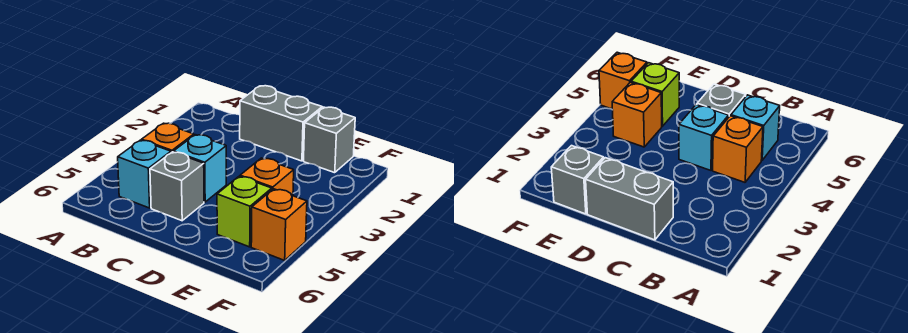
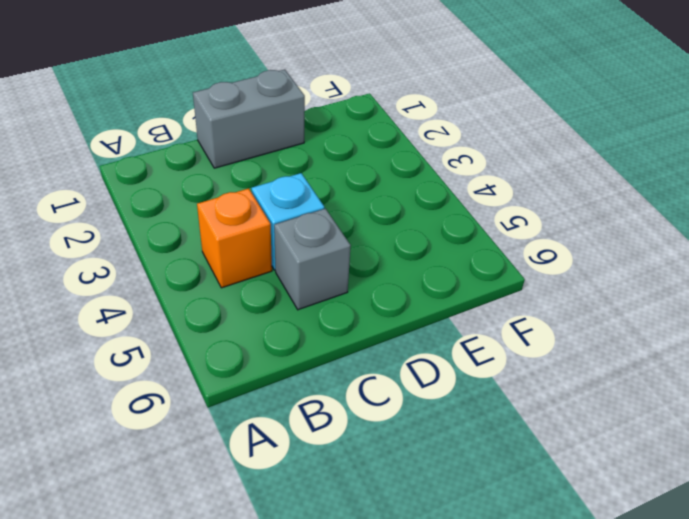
none -> cyan brick B5 level 1
none -> grey brick E1 level 1

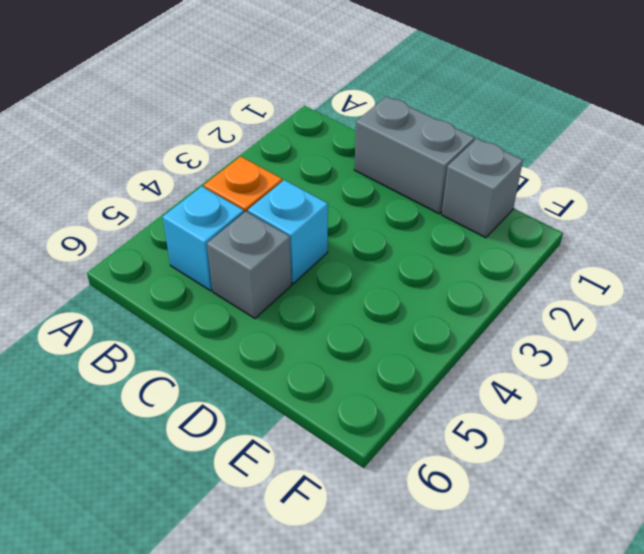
none -> orange brick E4 level 1
none -> lime brick E5 level 1

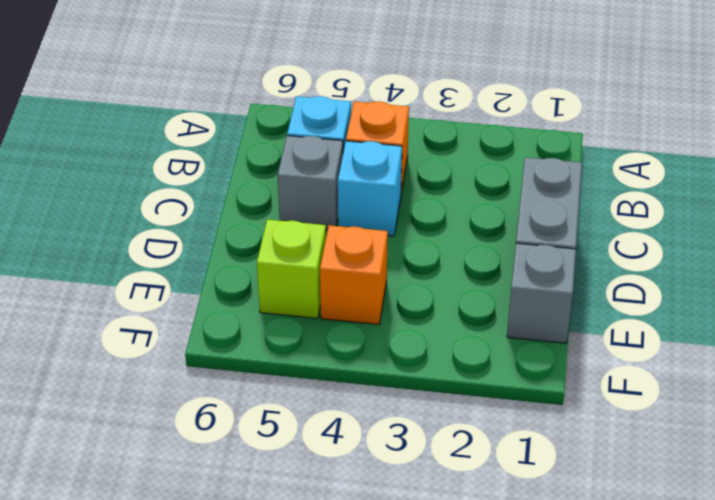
none -> orange brick F5 level 1

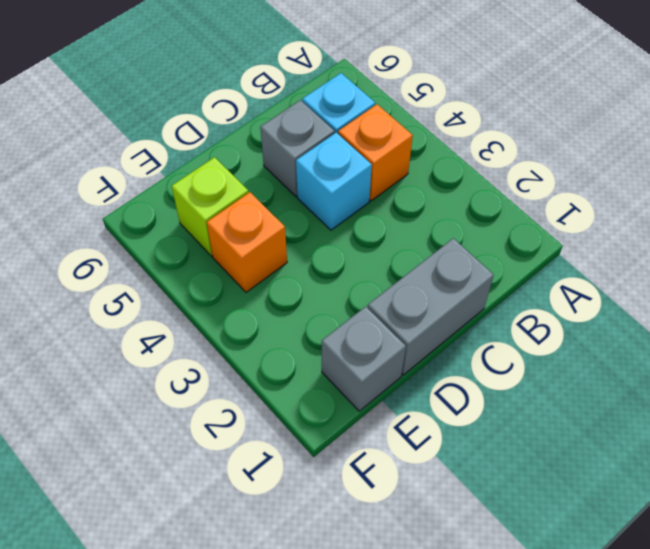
none -> orange brick F5 level 1

